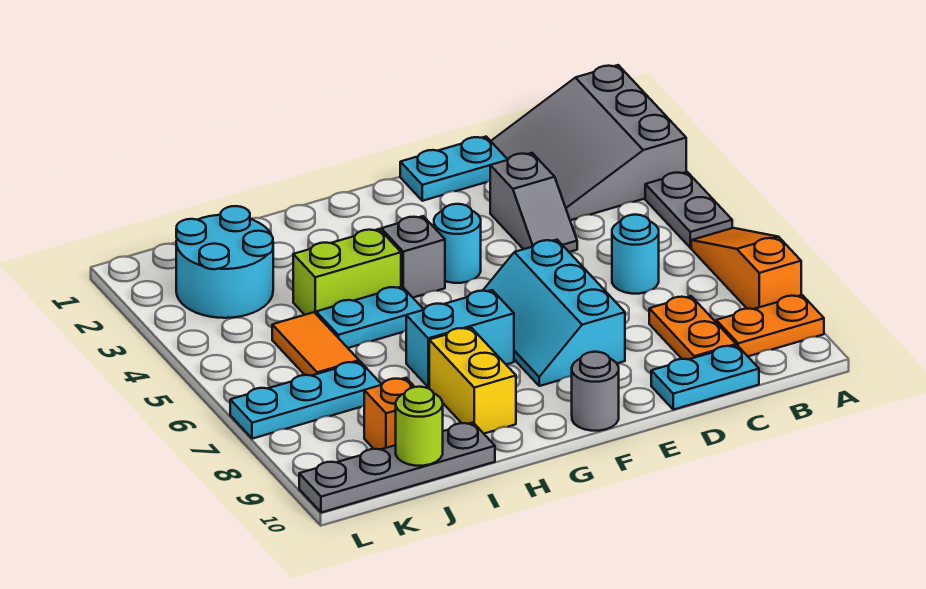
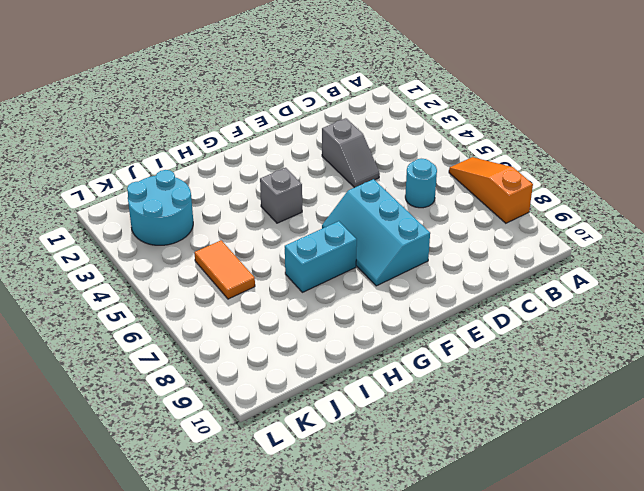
none -> grey slope A1:C3 level 1 top A
none -> grey plate A4:A5 level 1
none -> orange plate A9:B9 level 1

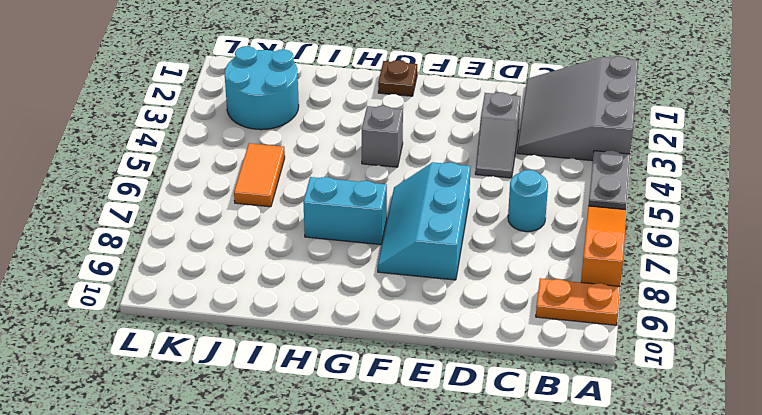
brown plate G1 level 1 -> none
none -> orange plate C8:C9 level 1
none -> cyan plate C10:D10 level 1
none -> cyan plate D1:E1 level 1

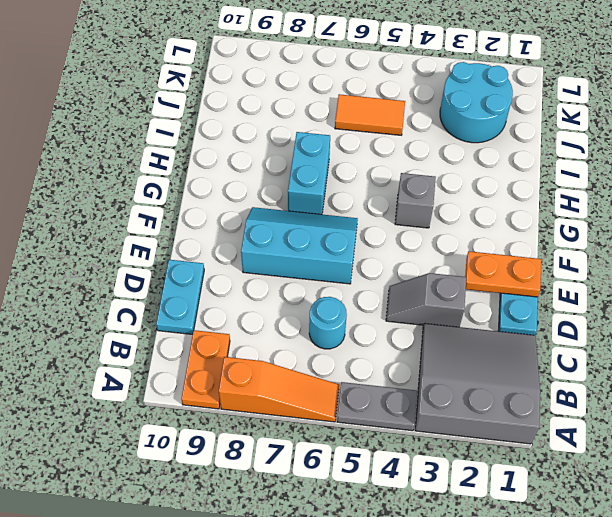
orange plate E1:E2 level 2 -> orange plate C8:C9 level 1
none -> cyan round brick F4 level 1
none -> grey round brick F10 level 1
none -> lime brick H4:I4 level 1

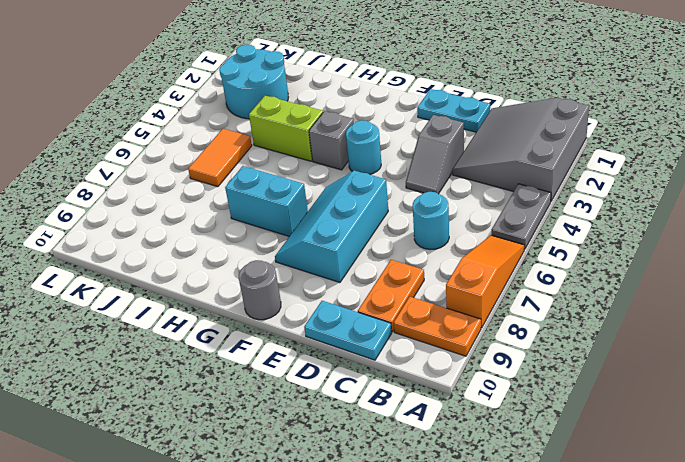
none -> cyan plate H5:I5 level 1
none -> yellow brick H8:H9 level 1
none -> grey plate I10:L10 level 1

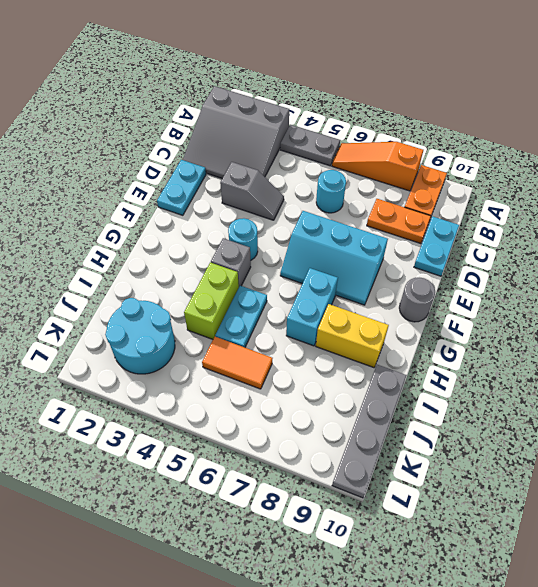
none -> cyan plate J7:L7 level 1
none -> orange brick J9 level 1
none -> lime round brick J10 level 2

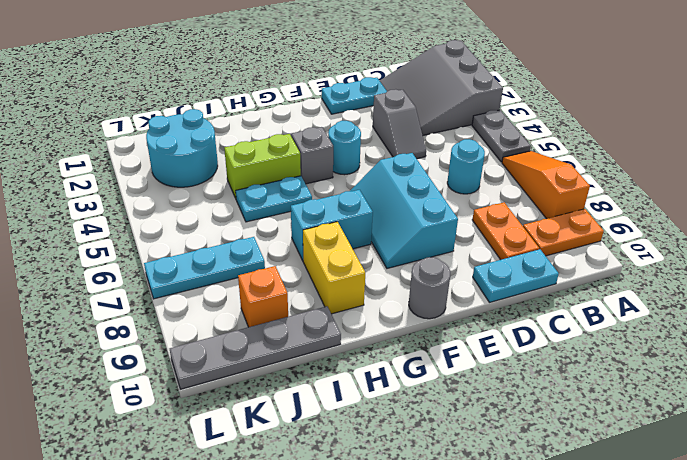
none -> orange tile J5:J6 level 1
none -> lime round brick J10 level 2

